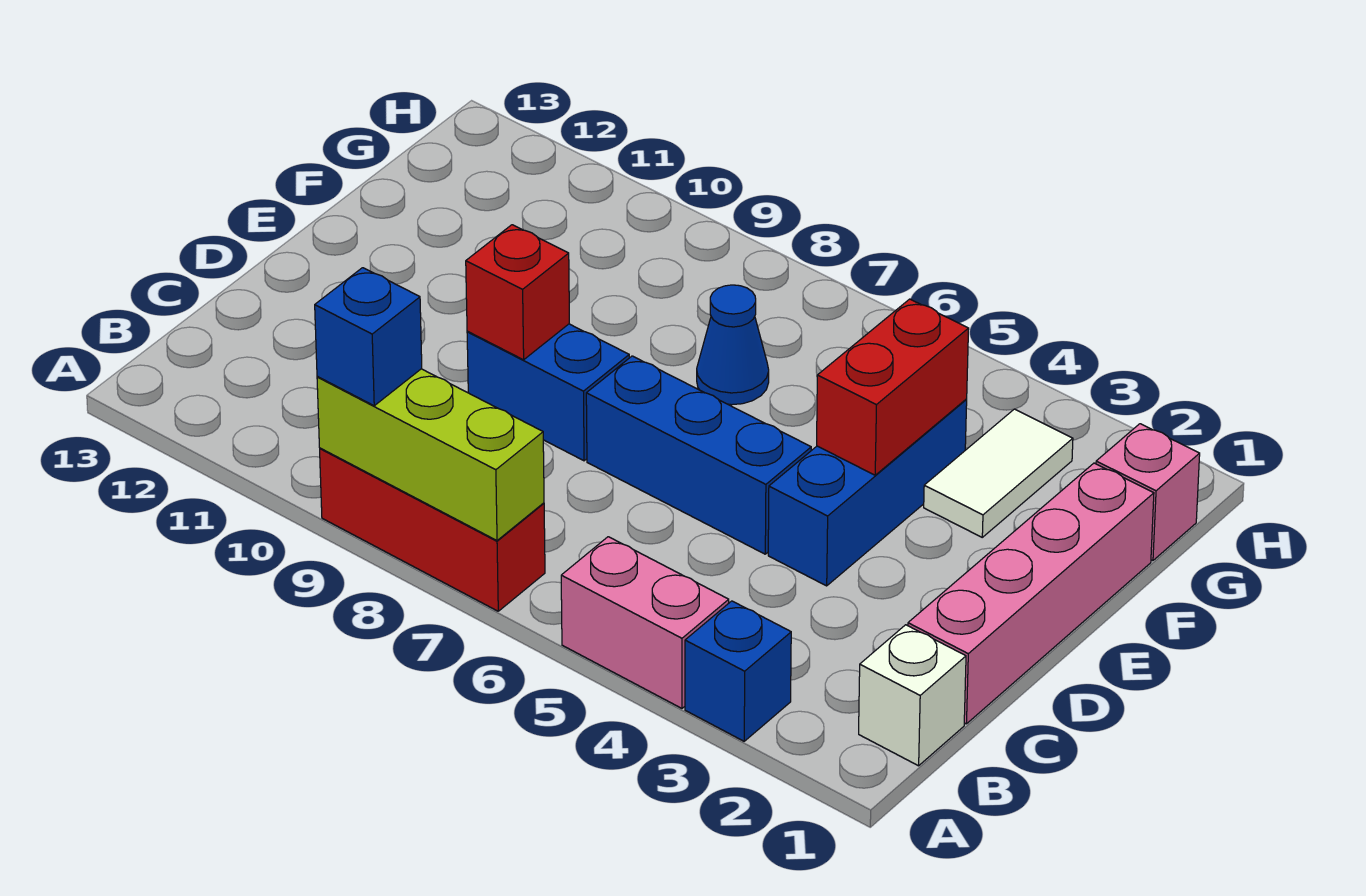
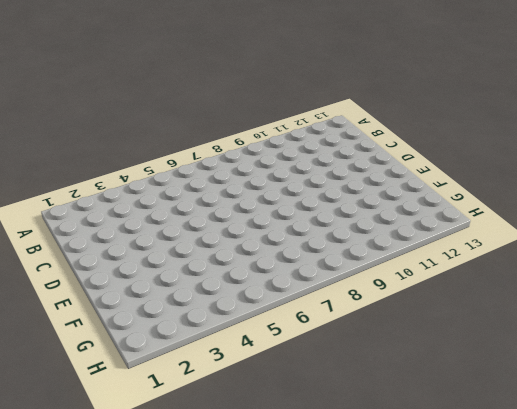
none -> blue brick A3 level 1
none -> pink brick A4:A5 level 1
none -> red brick A7:A9 level 1

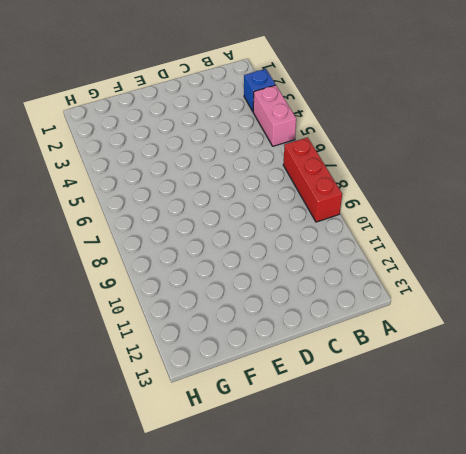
none -> white brick B1 level 1
none -> pink brick C1:F1 level 1
none -> blue brick D4:F4 level 1

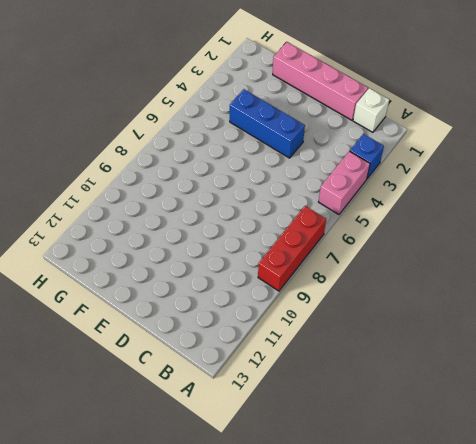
none -> blue brick D5:D7 level 1
none -> blue brick D8:D9 level 1
none -> white tile F3:G3 level 1

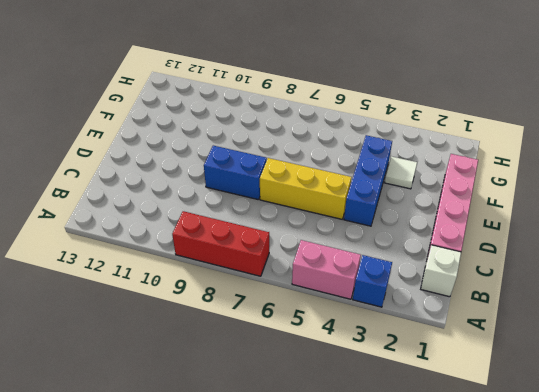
yellow brick D5:D7 level 1 -> blue brick D5:D7 level 1
white tile F3 level 1 -> white tile F3:G3 level 1
none -> blue cone F7 level 1
none -> pink brick G1 level 1
none -> lime brick A7:A9 level 2

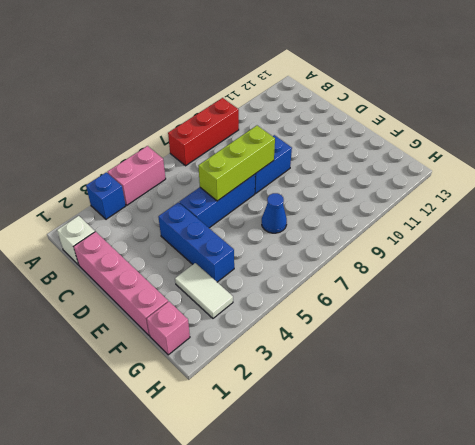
lime brick D6:D8 level 2 -> lime brick A7:A9 level 2
none -> red brick D9 level 2
none -> red brick E4:F4 level 2
none -> blue brick A9 level 3

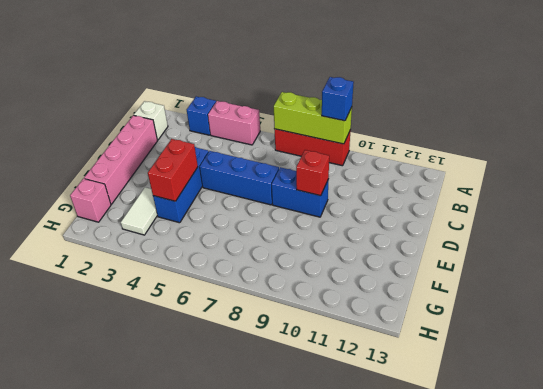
none -> blue cone F7 level 1

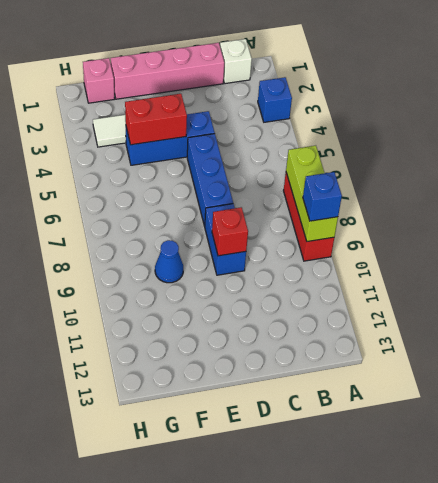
blue cone F9 level 1 -> blue cone F7 level 1
none -> pink brick A4:A5 level 1

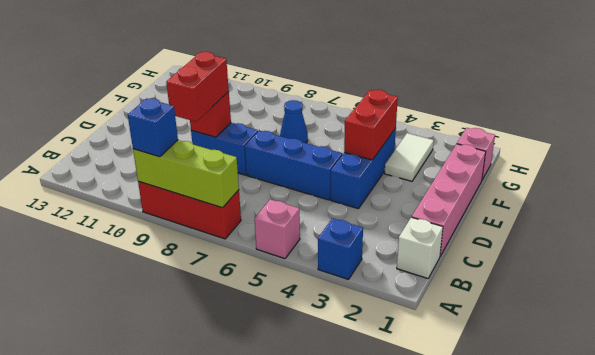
pink brick A5 level 1 -> pink brick A4:A5 level 1
red brick C9:D9 level 3 -> none

